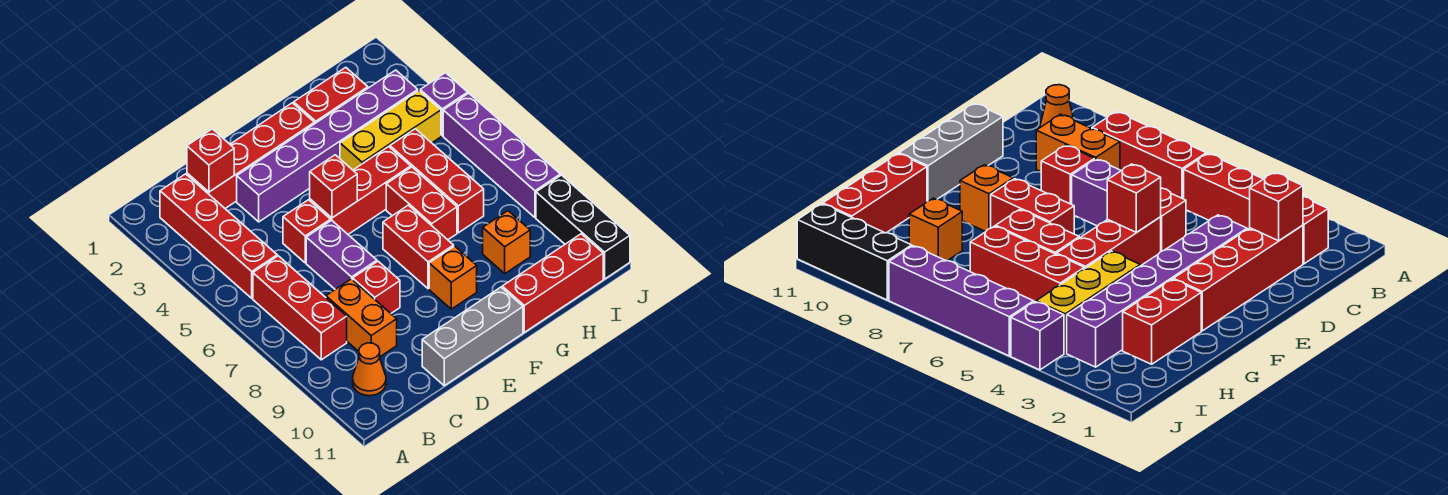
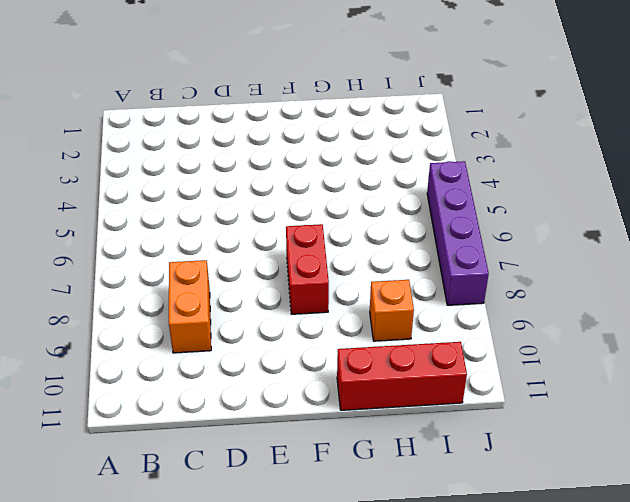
none -> red brick B2:B5 level 1
none -> red brick B6:B8 level 1
none -> orange cone B10 level 1

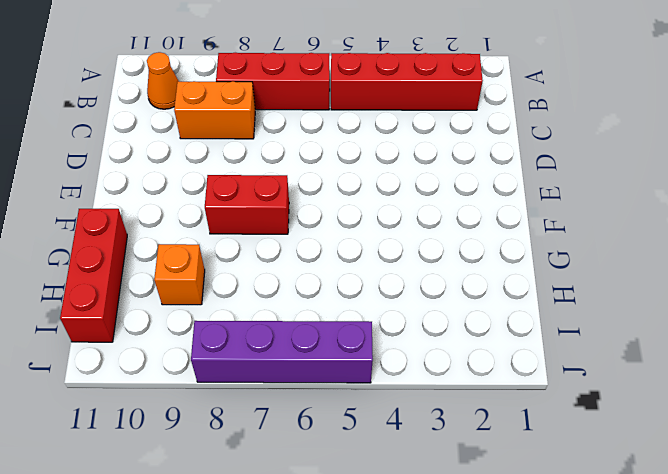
none -> red brick C2:F2 level 1
none -> purple brick D3:I3 level 1
none -> red brick D5 level 1

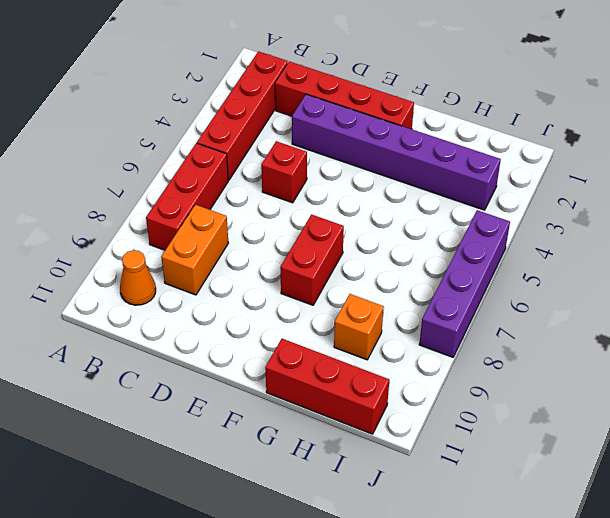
none -> purple brick D6:D7 level 1
none -> red brick D8 level 1
none -> grey brick D11:F11 level 1

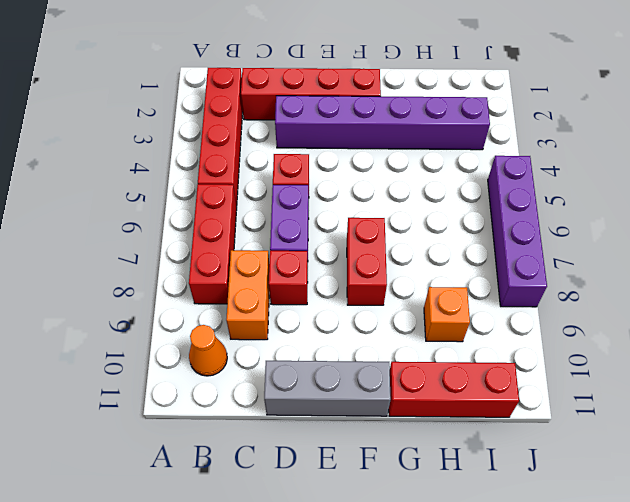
none -> red brick E5:G5 level 1
none -> orange brick F9 level 1
none -> red brick G2:H2 level 1

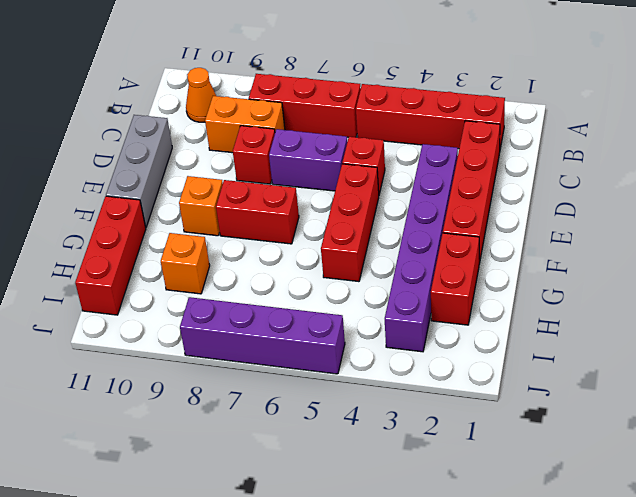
none -> yellow brick G4:I4 level 1
none -> red brick G6:G7 level 1
none -> red brick H5:H7 level 1

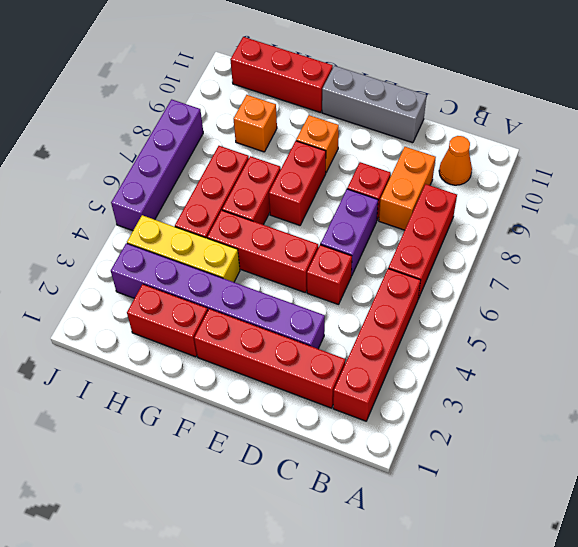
none -> purple brick J4 level 1
none -> black brick J9:J11 level 1
none -> red brick C2 level 2

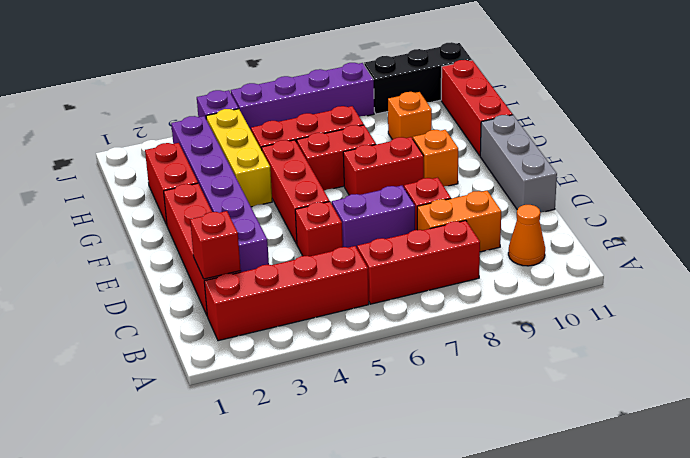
none -> red brick E5 level 2

